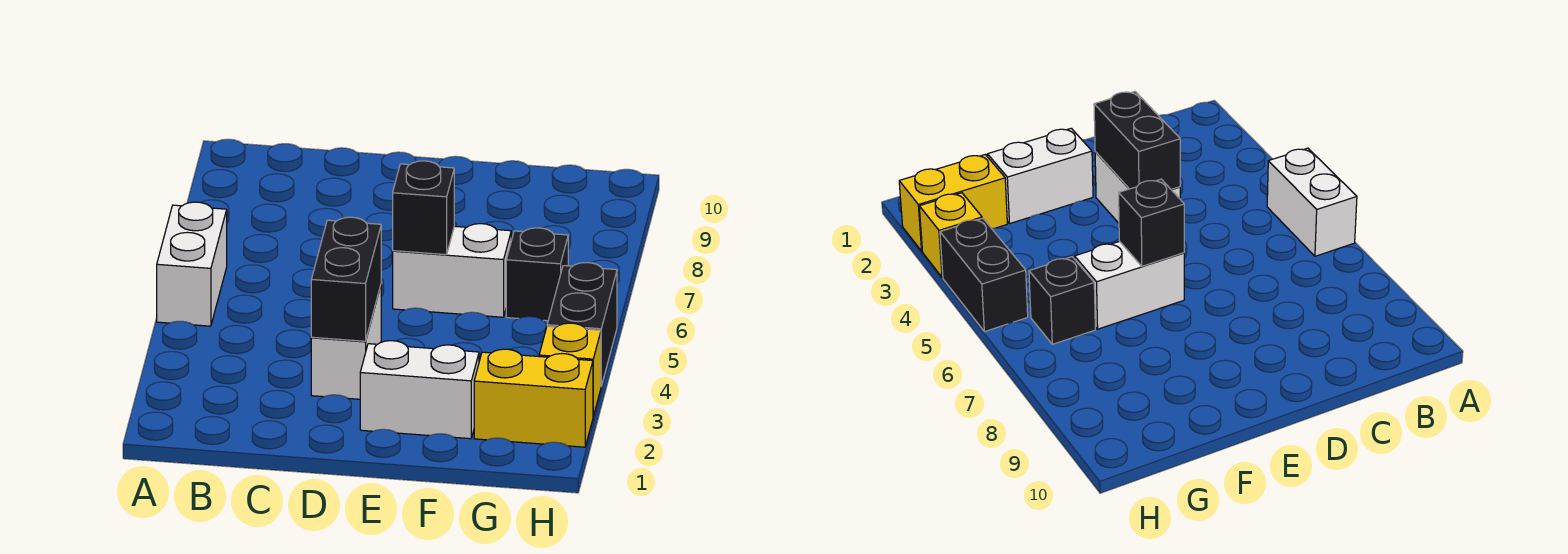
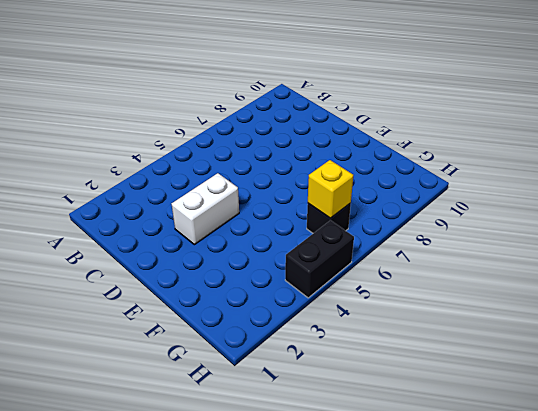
yellow brick G6 level 2 -> yellow brick H3 level 1
none -> white brick A5:A6 level 1
none -> white brick E2:F2 level 1

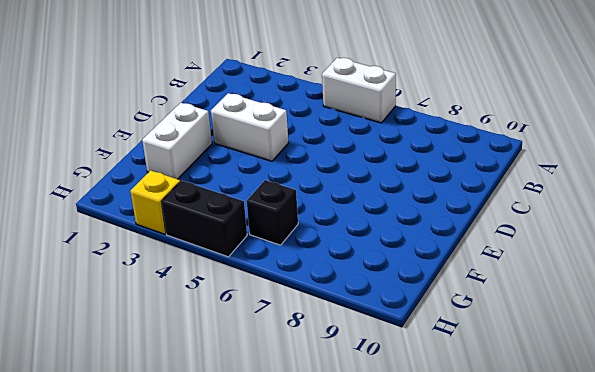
none -> white brick E6:F6 level 1
none -> yellow brick G2:H2 level 1

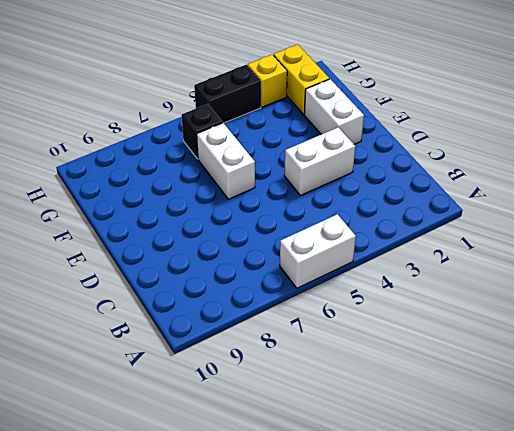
none -> black brick D3:D4 level 2
none -> black brick E6 level 2

